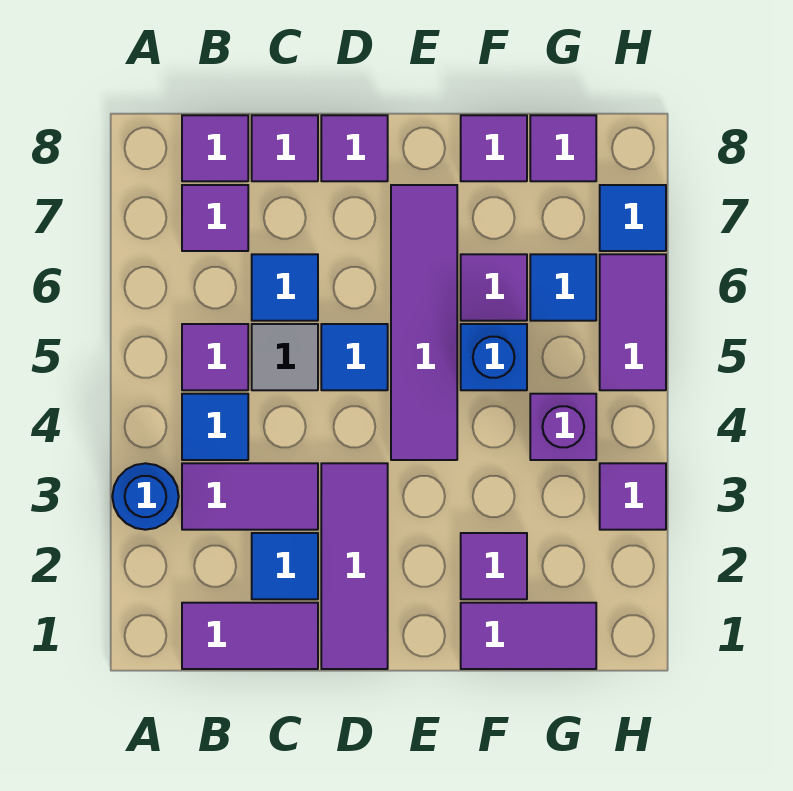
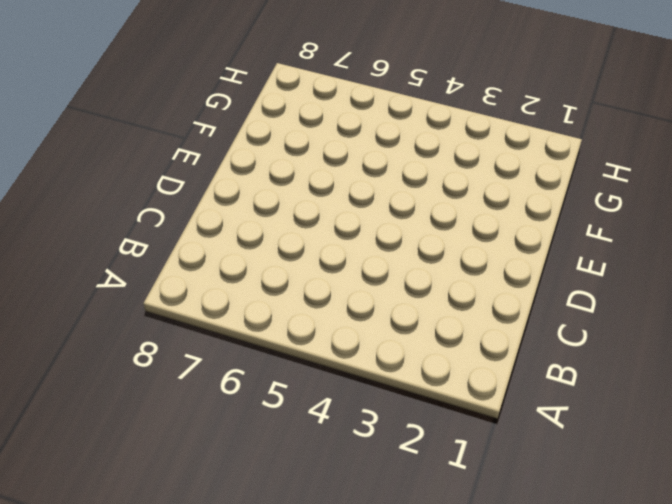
none -> blue round brick A3 level 1
none -> purple tile B1:C1 level 1
none -> purple tile B3:C3 level 1

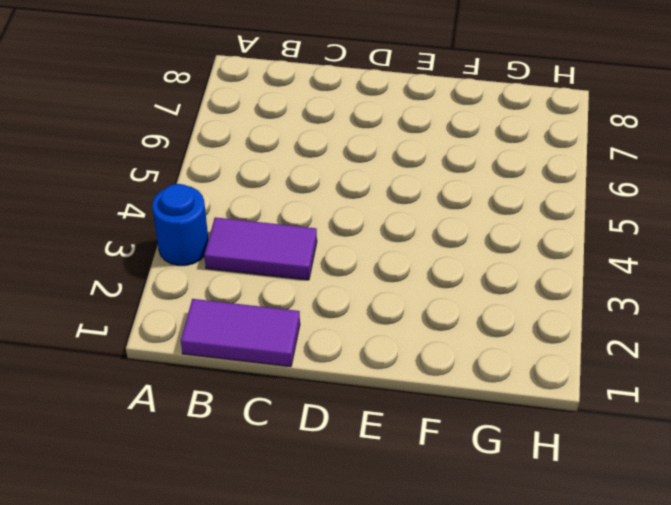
none -> blue tile B4 level 1
none -> purple tile B5 level 1
none -> purple tile B7 level 1

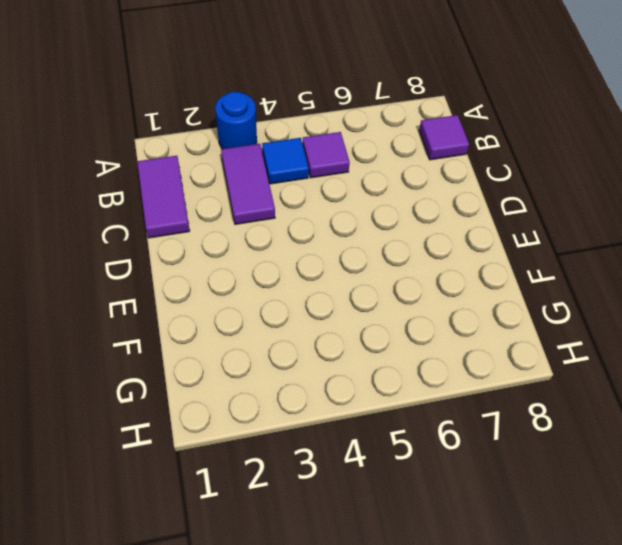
none -> purple tile B7 level 1
none -> blue tile C2 level 1
none -> grey tile C5 level 1

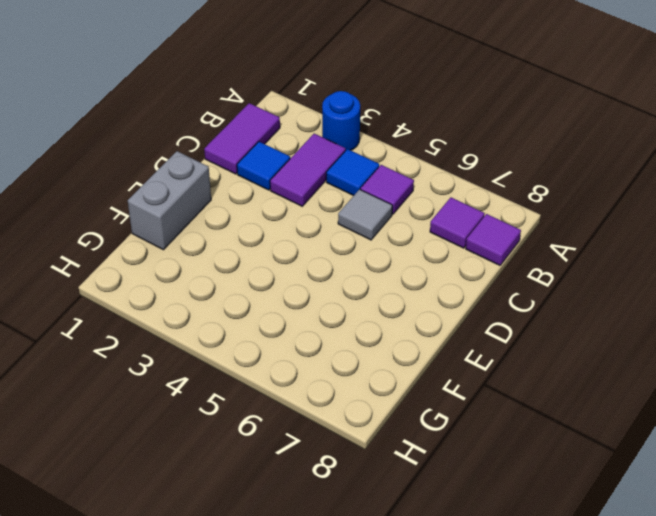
grey brick E1:F1 level 1 -> purple tile F1:G1 level 1
none -> blue tile C6 level 1
none -> purple tile C8 level 1
none -> purple tile D1:D3 level 1

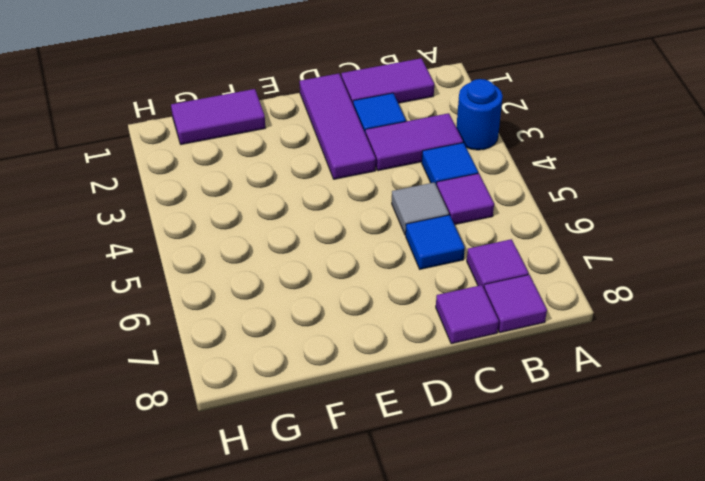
none -> blue tile D5 level 1
none -> purple tile D8 level 1
none -> purple tile E4:E7 level 1

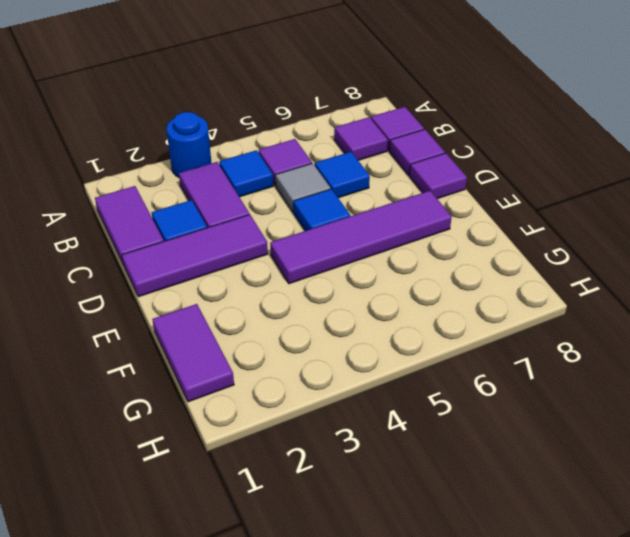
none -> purple tile F2 level 1
none -> blue brick F5 level 1
none -> purple tile F6 level 1

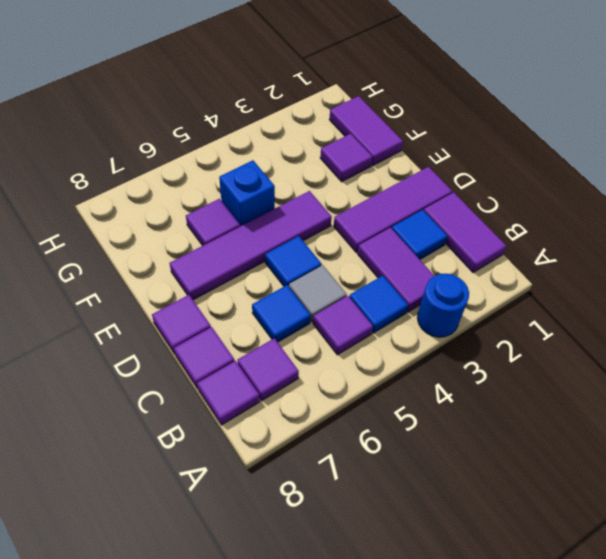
none -> purple tile F8 level 1
none -> purple brick G4 level 1
none -> blue tile G6 level 1

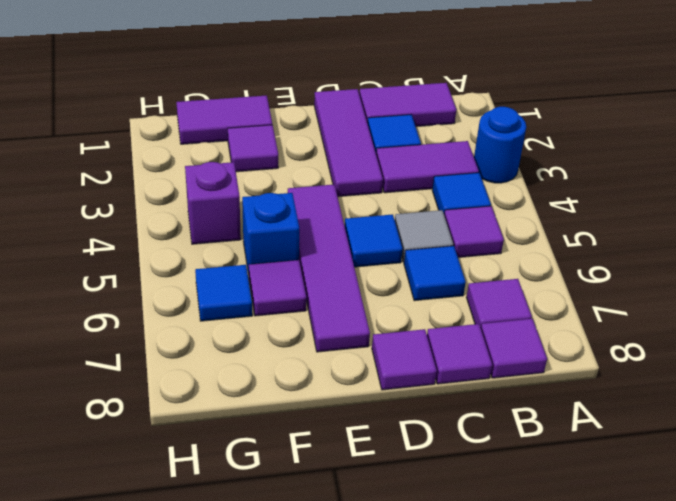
none -> purple tile F8 level 1
none -> purple tile G8 level 1
none -> purple tile H3 level 1

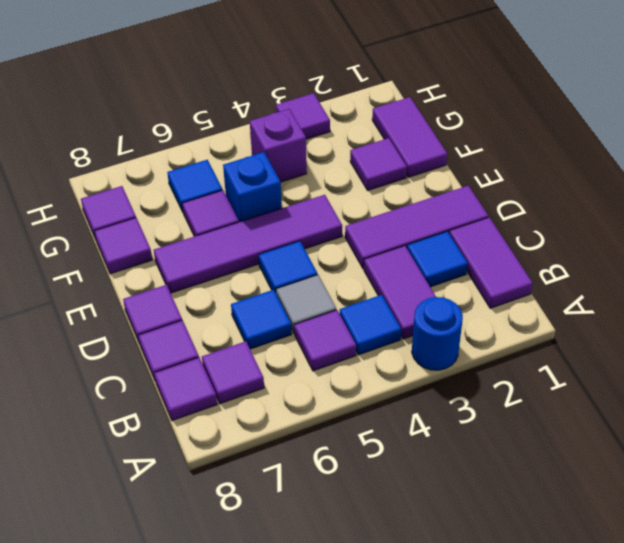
none -> purple tile H5:H6 level 1
none -> blue tile H7 level 1

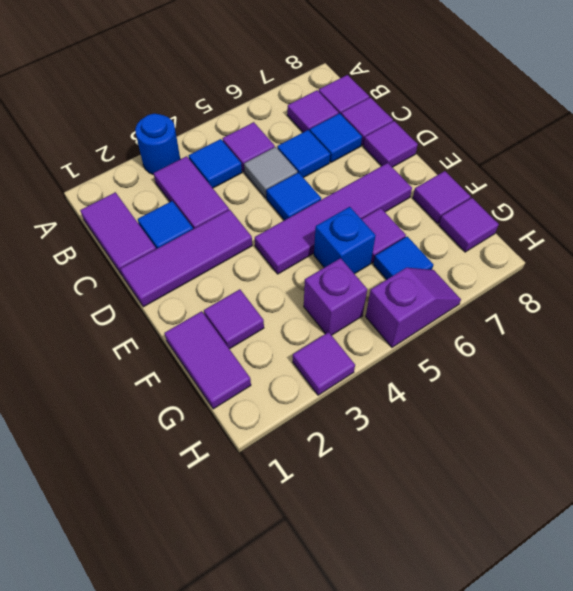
blue tile C7 level 1 -> blue tile H7 level 1
purple slope H5:H6 level 1 top 5 -> purple tile H5:H6 level 1

